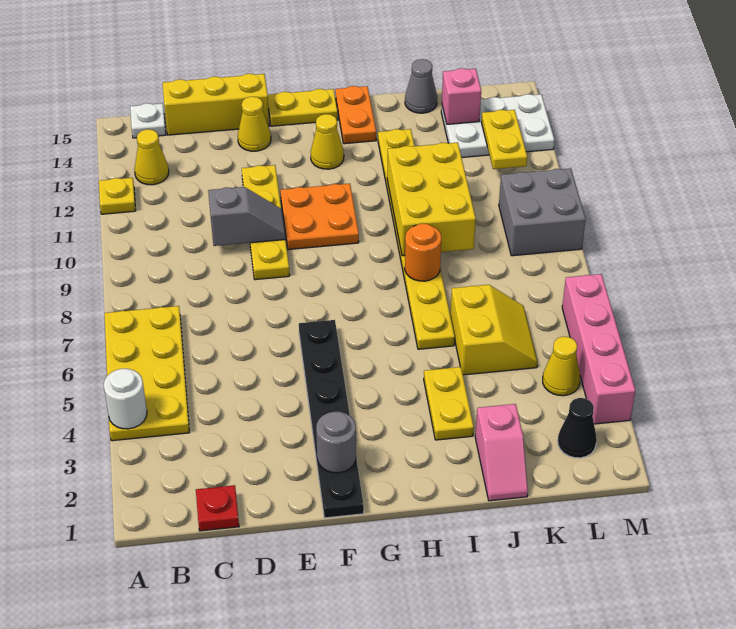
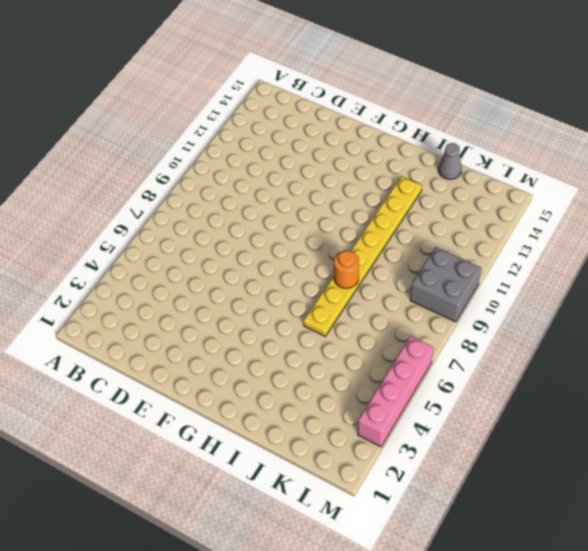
none -> yellow plate A4:B7 level 1
none -> yellow plate A12 level 1
none -> yellow cone B13 level 1
none -> white plate B15 level 1

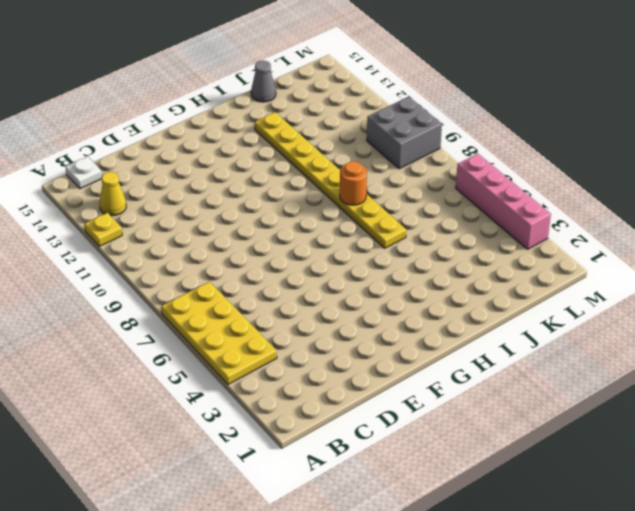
none -> red plate C1 level 1
none -> yellow brick C15:E15 level 1
none -> yellow plate E9:E12 level 1
none -> yellow cone E14 level 1

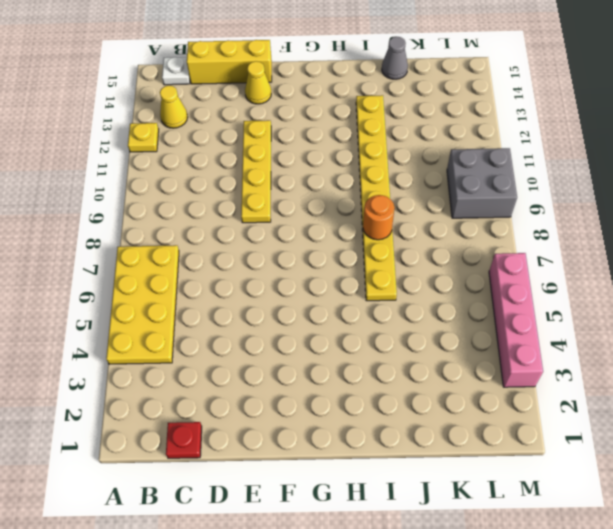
none -> black plate F1:F6 level 1
none -> orange plate F10:G11 level 1
none -> yellow plate F15:G15 level 1
none -> yellow cone G13 level 1

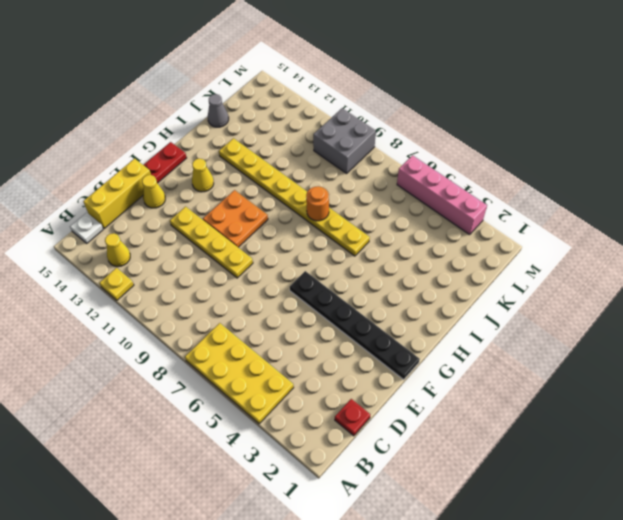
red plate F15:G15 level 1 -> yellow plate F15:G15 level 1
none -> orange plate H14:H15 level 1
none -> yellow plate I3:I4 level 1
none -> pink slope J1:J2 level 1 top 2
none -> yellow slope J5:K6 level 1 top J

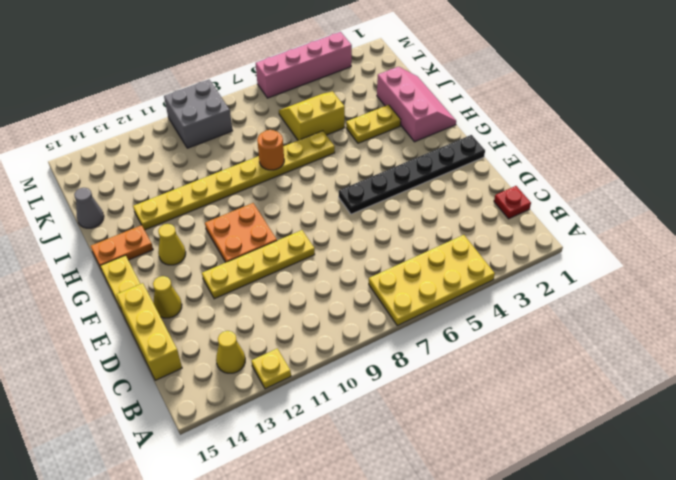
pink slope H1:J2 level 1 top 2 -> pink slope J1:J2 level 1 top 2
none -> white plate B15 level 1
none -> white plate K13:M14 level 1
none -> black cone L2 level 1
none -> yellow cone L4 level 1

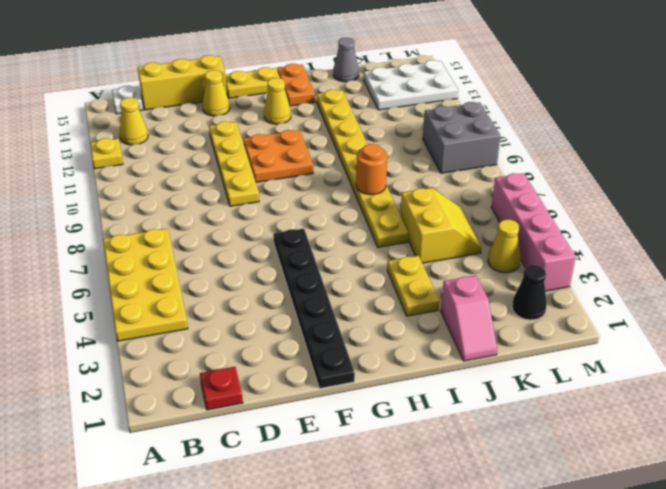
none -> white round brick A4 level 2
none -> grey slope D10:E10 level 2 top D
none -> grey round brick F2 level 2
none -> yellow brick I9:J11 level 2

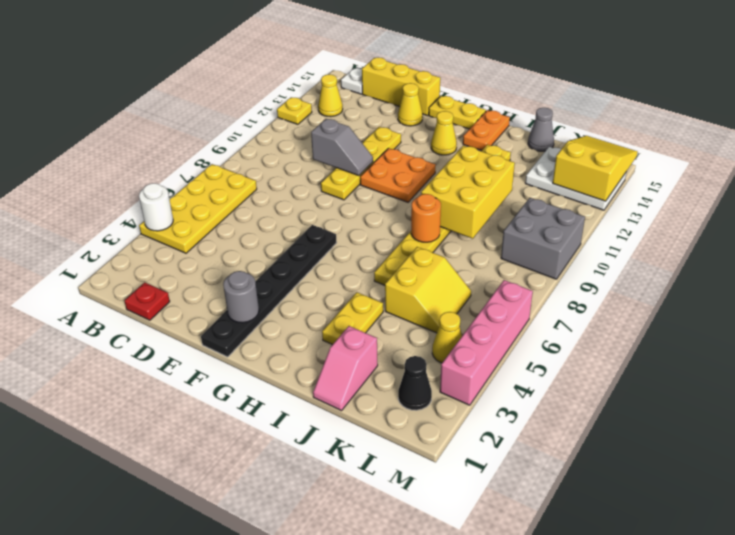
yellow slope L13:M15 level 2 top 13 -> yellow plate L12:L13 level 2
none -> pink brick K14 level 2

